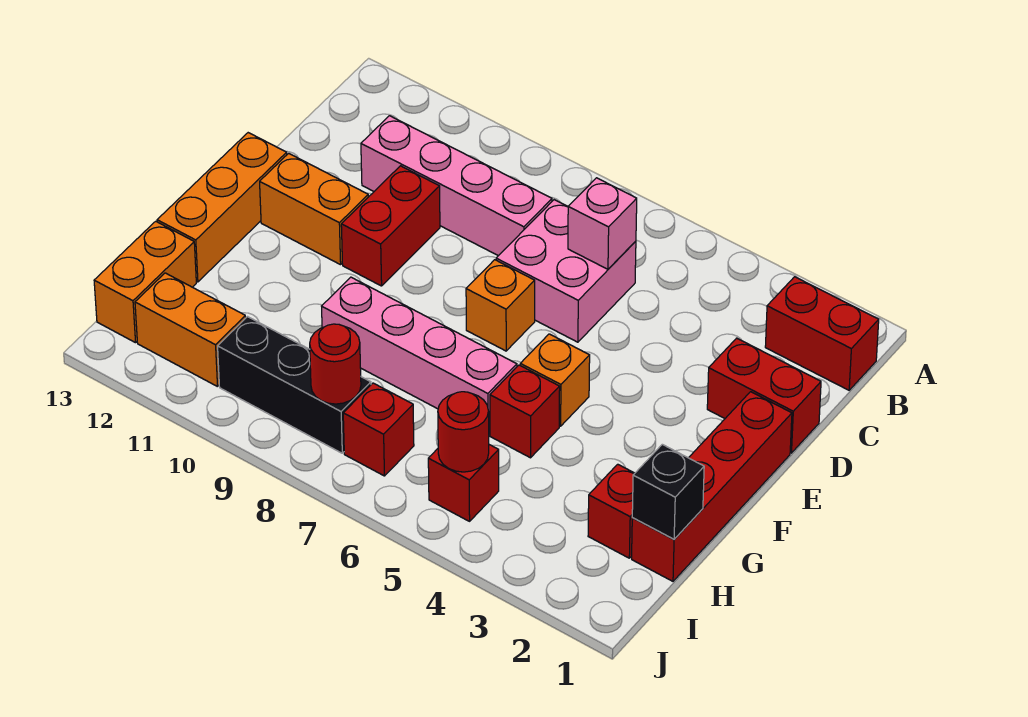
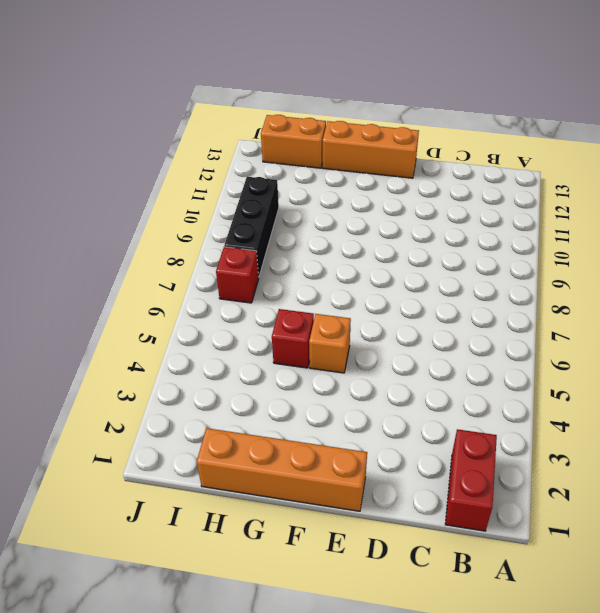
orange brick E1:H1 level 1 -> red brick E1:H1 level 1
none -> pink brick C6:D7 level 1
none -> pink brick C8:C11 level 1
none -> red brick D1:D2 level 1

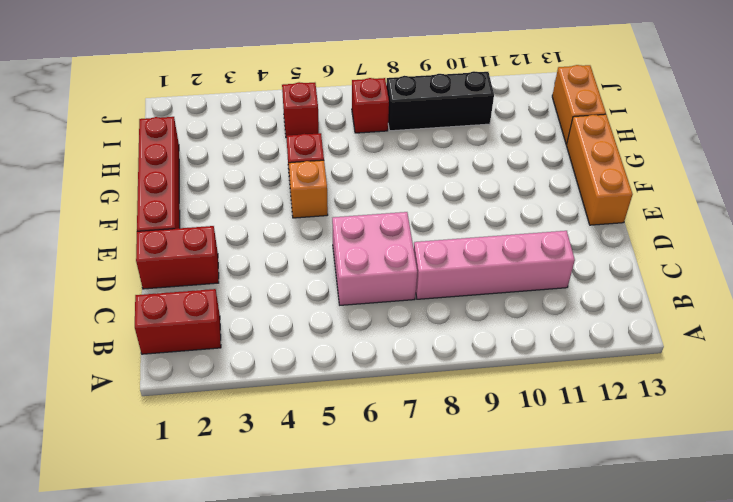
none -> red brick D10:E10 level 1
none -> orange brick E7 level 1
none -> orange brick E11:E12 level 1

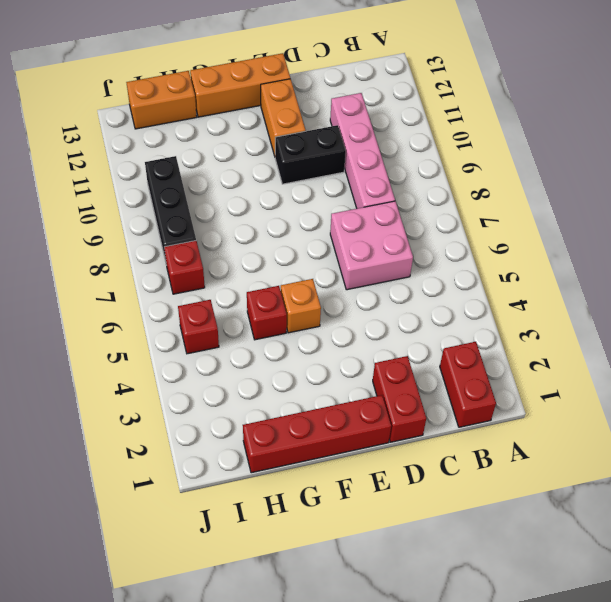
black brick D10:E10 level 1 -> red brick D10:E10 level 1
none -> orange brick E7 level 1
none -> pink brick G6:G9 level 1
none -> red brick H2 level 1

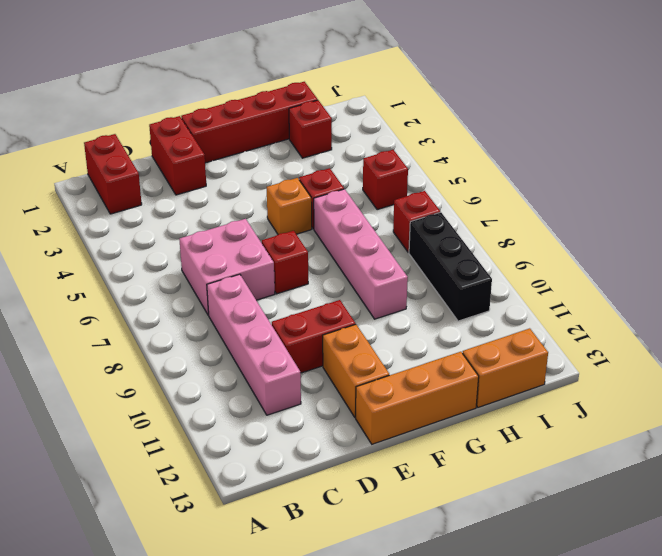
red brick E7 level 1 -> orange brick E7 level 1
none -> orange brick I11:I12 level 1
none -> pink brick C6 level 2
none -> black brick H1 level 2

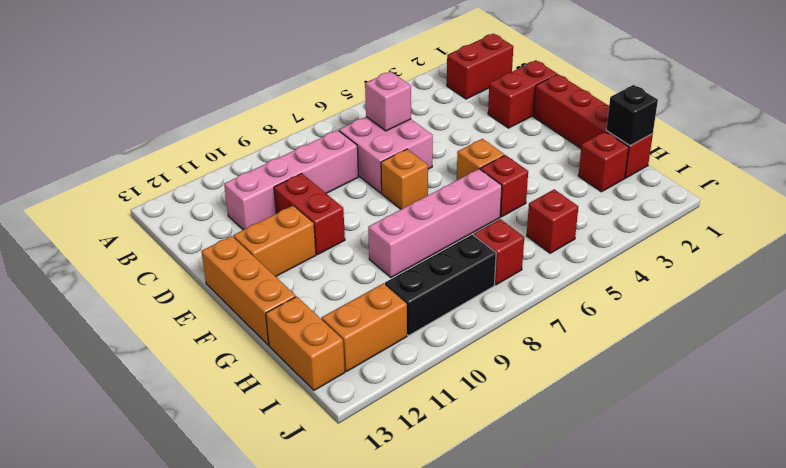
none -> red round brick I5 level 2
none -> red round brick I8 level 2

